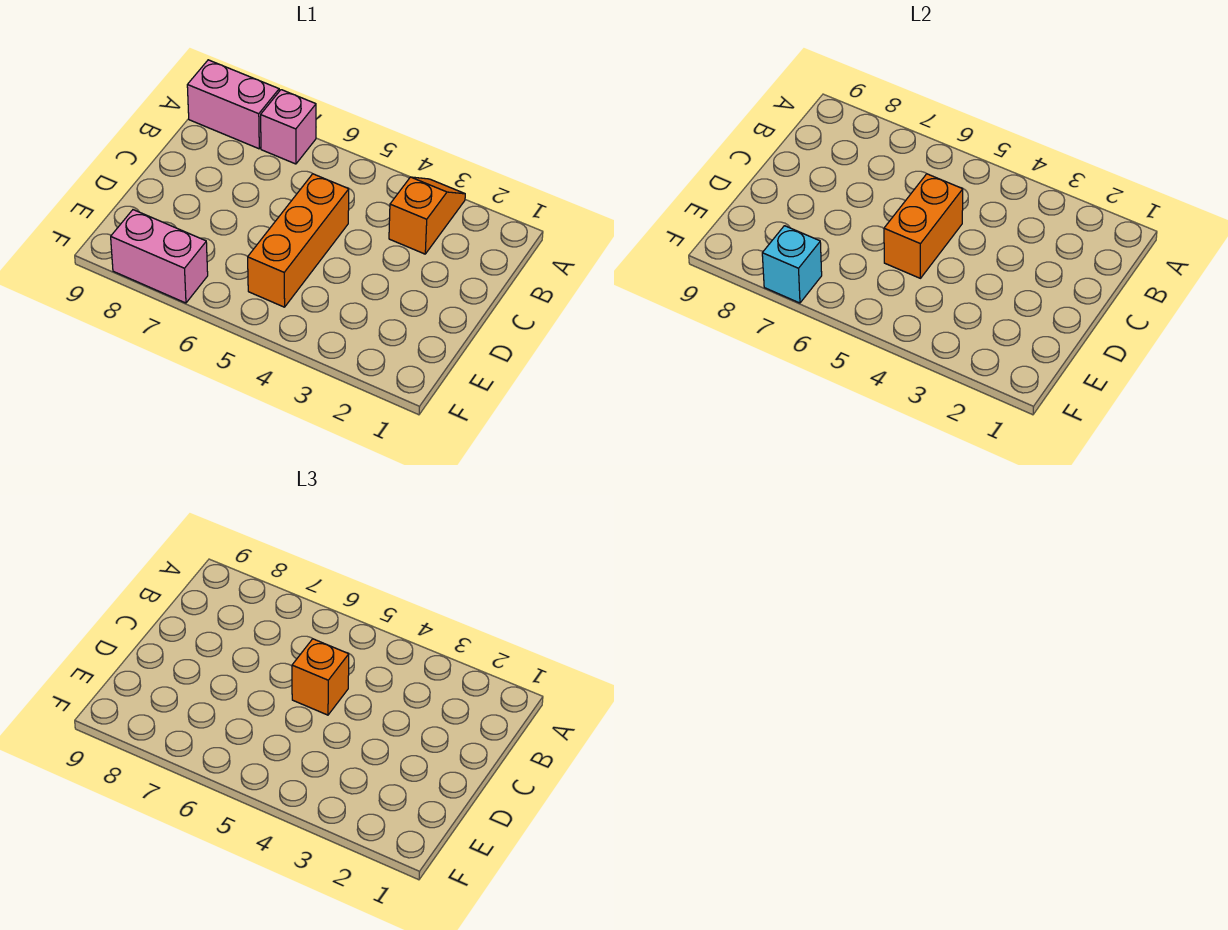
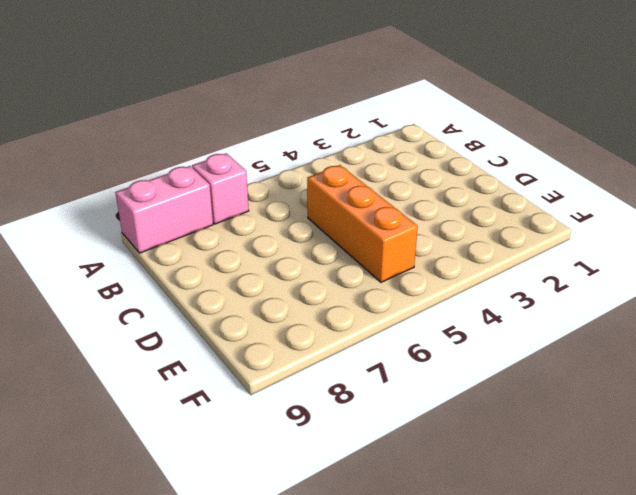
none -> orange slope A3:B3 level 1 top B
none -> pink brick F7:F8 level 1

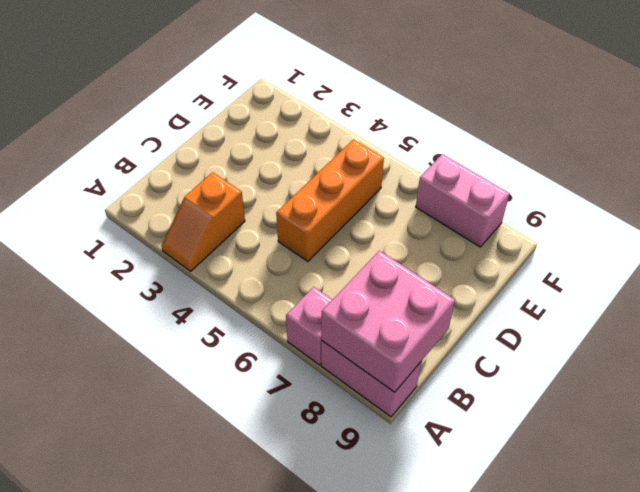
pink brick A8:B9 level 2 -> none
none -> orange brick C5:D5 level 2
none -> cyan brick F7 level 2

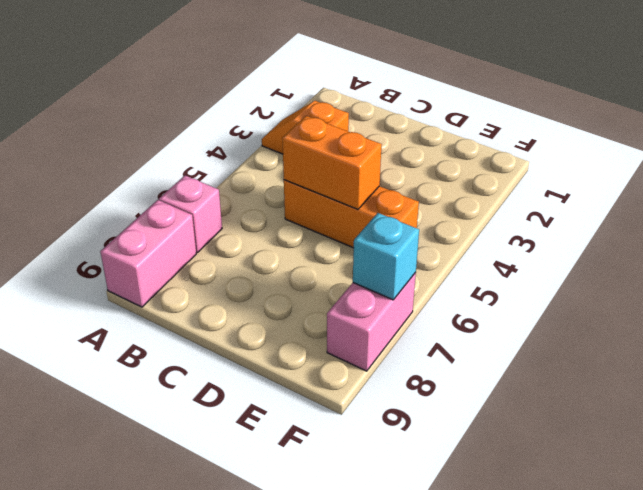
none -> orange brick C5 level 3

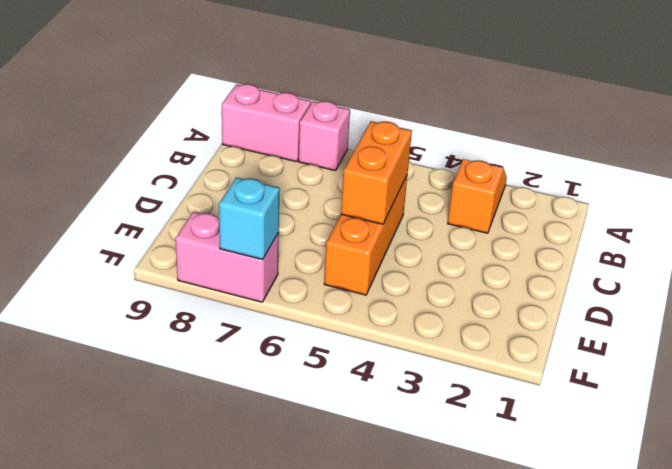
none -> orange brick C5 level 3

